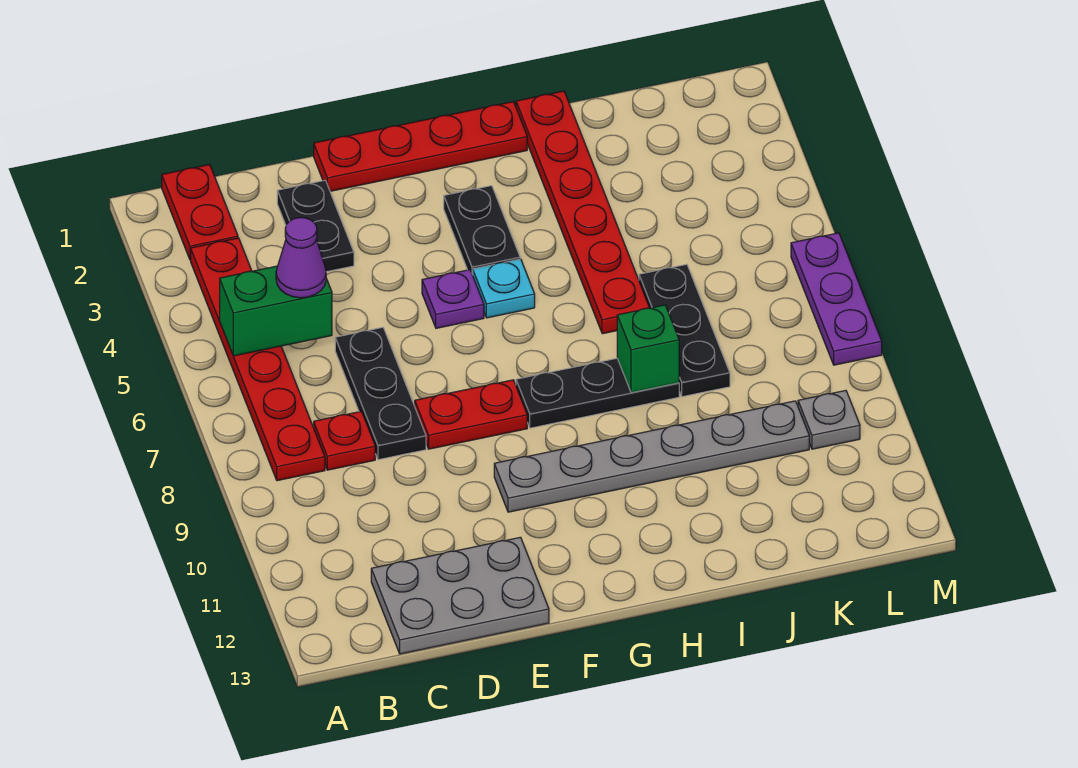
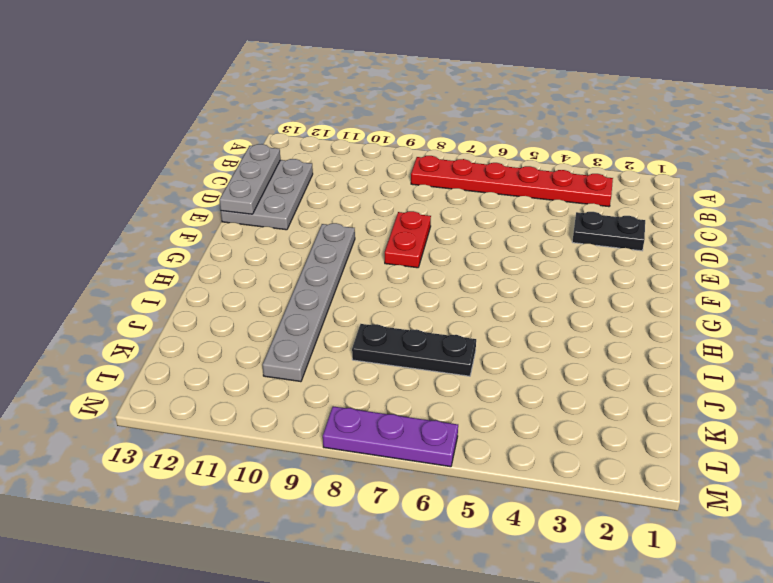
grey plate C13:E13 level 2 -> none
none -> red plate B1:B2 level 1
none -> red plate C8 level 1
none -> black plate D6:D8 level 1

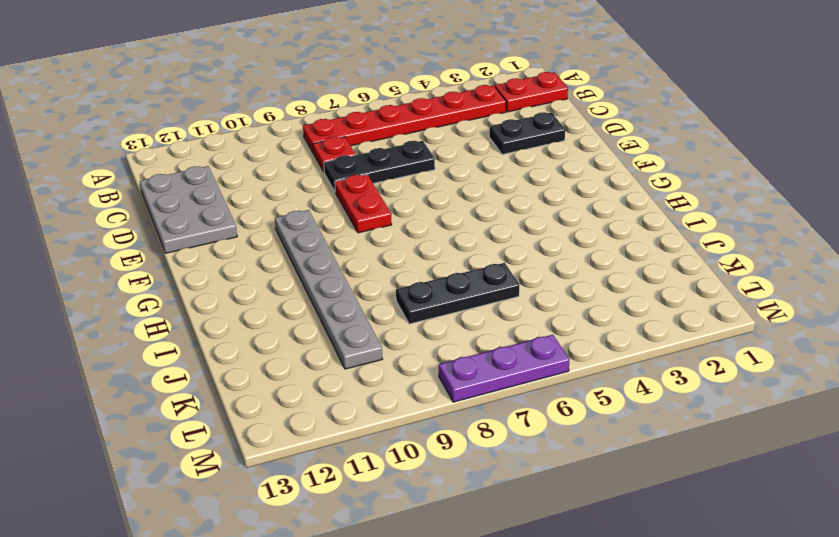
none -> red plate E1:H1 level 1
none -> purple plate F5 level 1
none -> black plate G3:G4 level 1

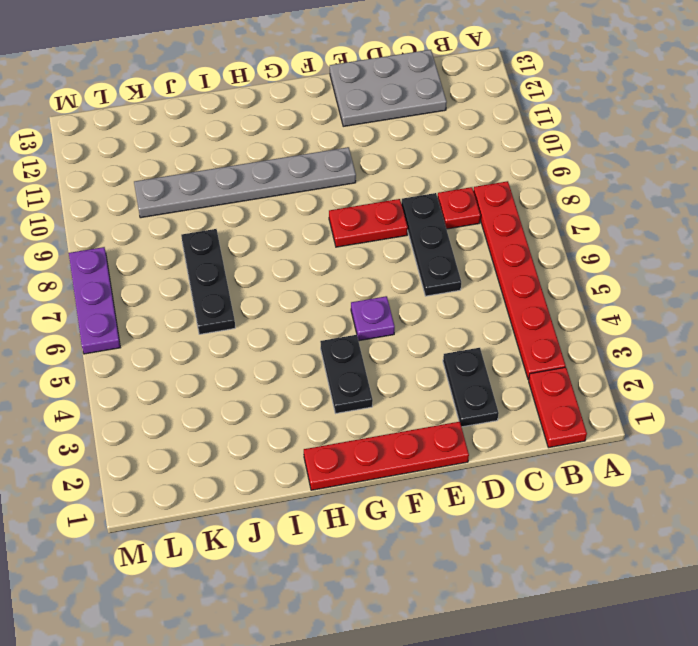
none -> cyan plate G5 level 1
none -> black plate G8:I8 level 1
none -> red plate I1:I6 level 1

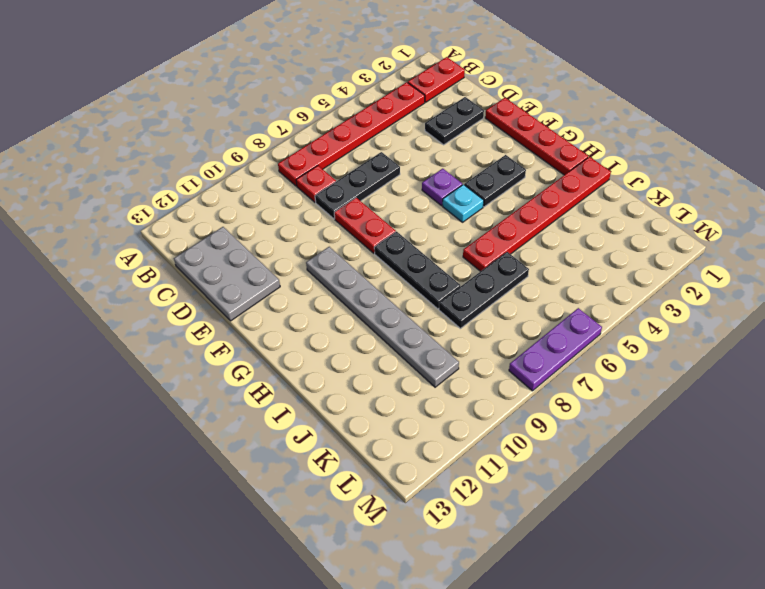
none -> grey plate L10 level 1
none -> green brick B5:C5 level 2
none -> green brick I8 level 2

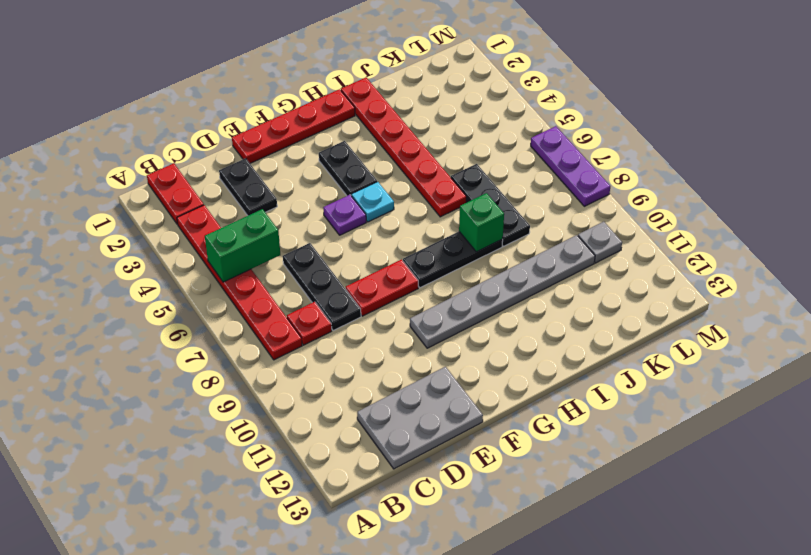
none -> purple cone C5 level 3

